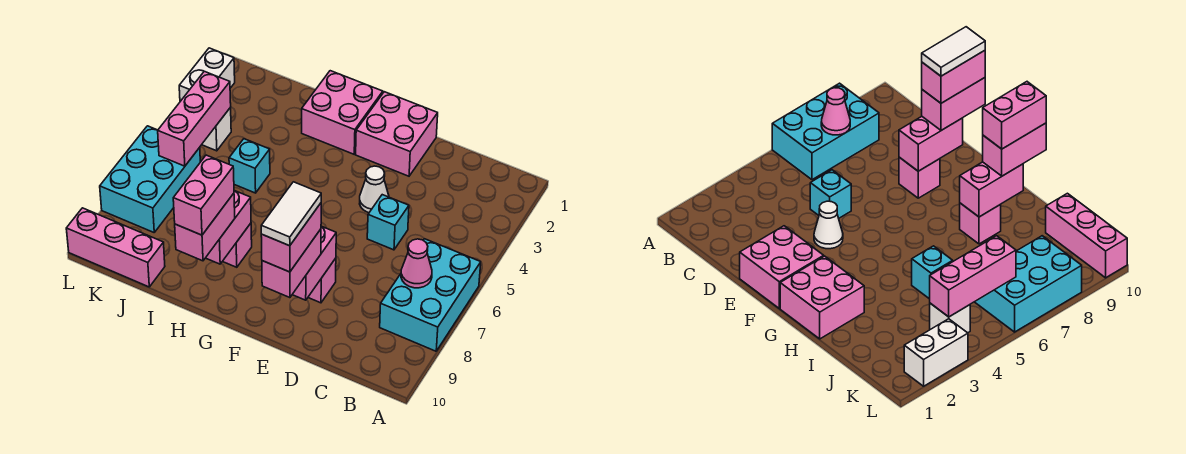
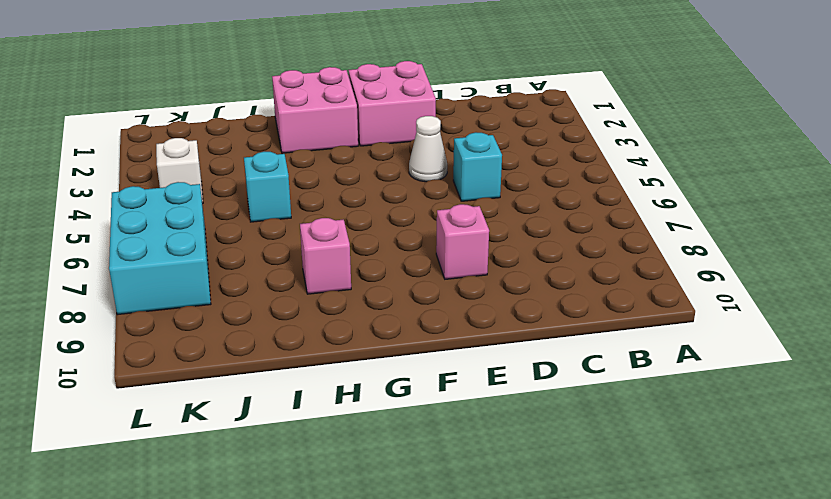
none -> cyan brick A6:B8 level 1
none -> pink brick J10:L10 level 1
none -> white brick L2:L3 level 1

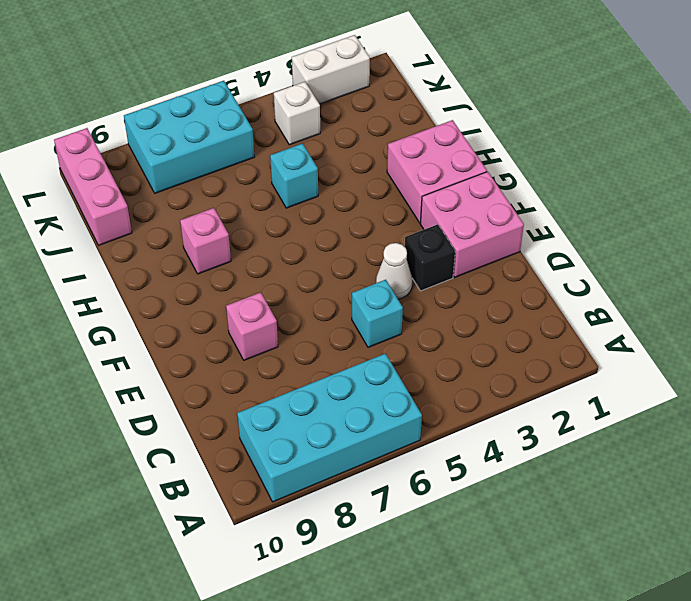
cyan brick A6:B9 level 1 -> cyan brick A6:B8 level 1
black brick E3 level 1 -> none
none -> pink cone B7 level 2
none -> pink brick E8:E9 level 2
none -> pink brick H8:H9 level 2

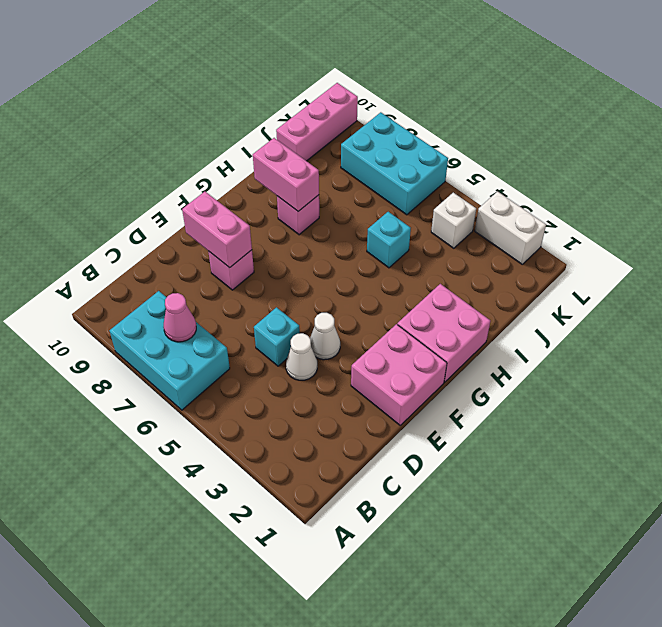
white cone D4 level 1 -> none
none -> pink brick K4:K6 level 2
none -> pink brick E9:E10 level 3
none -> pink brick H9:H10 level 3

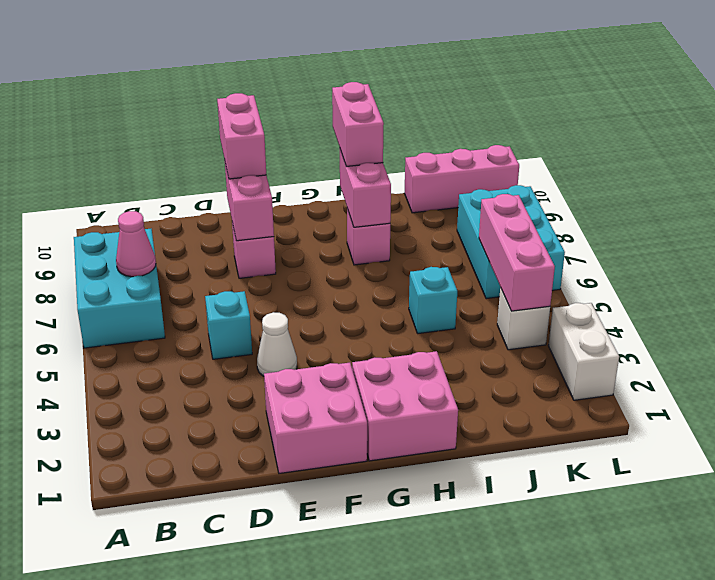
none -> pink brick E9:E10 level 4
none -> pink brick H9:H10 level 4
none -> white tile E9:E10 level 5

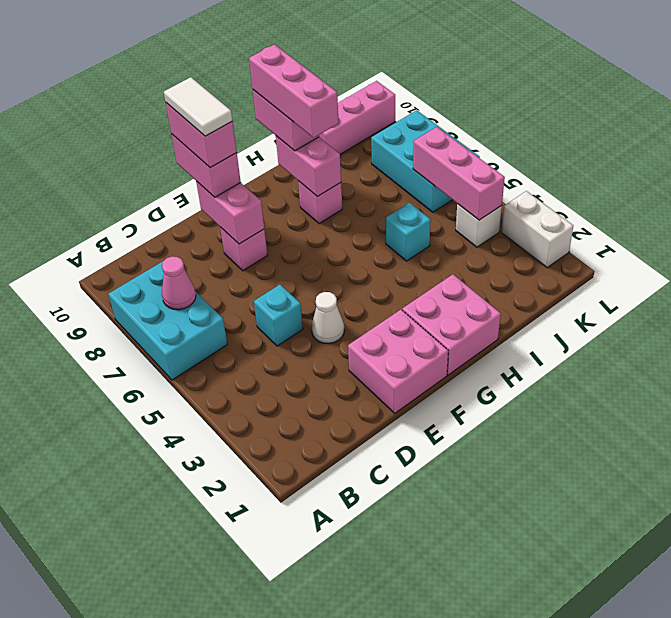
pink brick H8:H10 level 4 -> pink brick H9:H10 level 4

